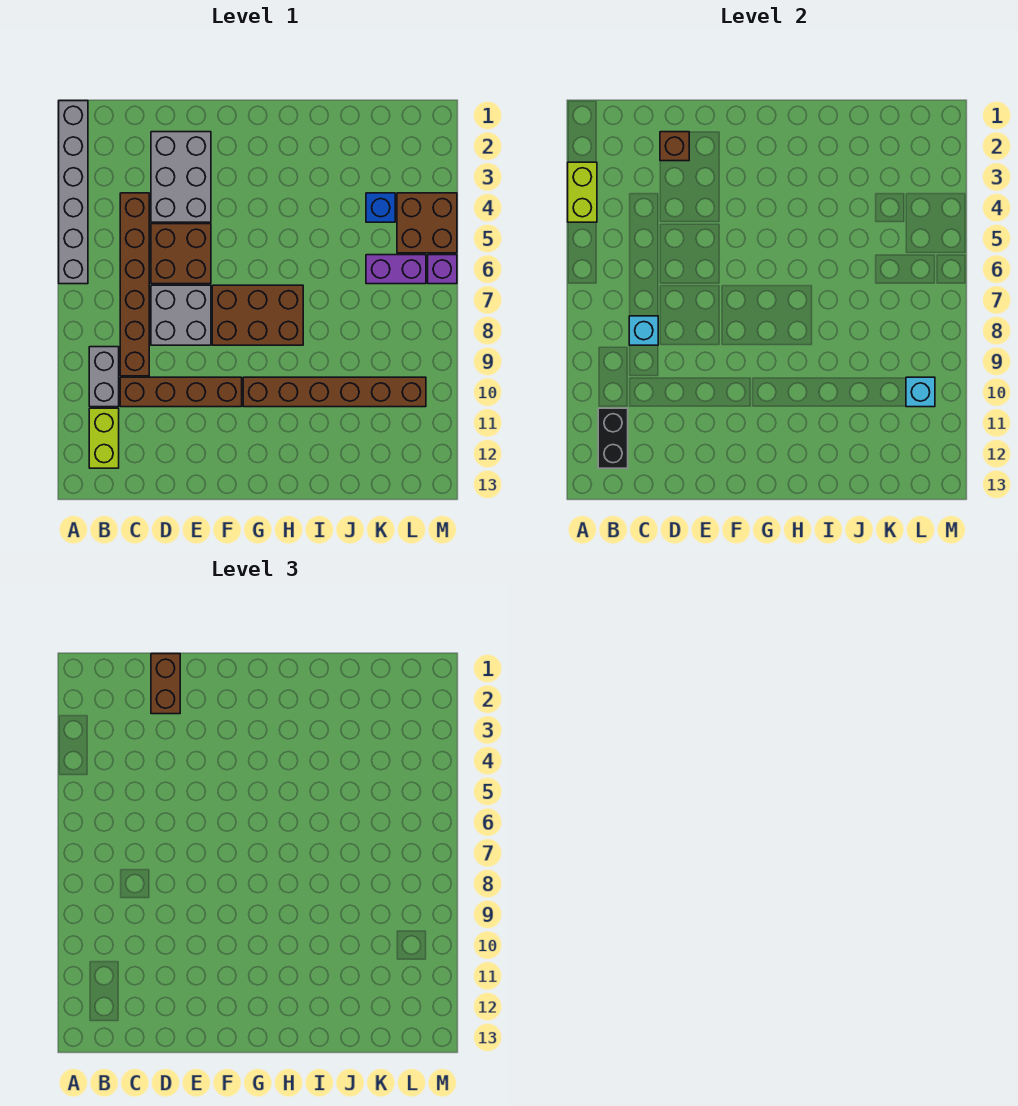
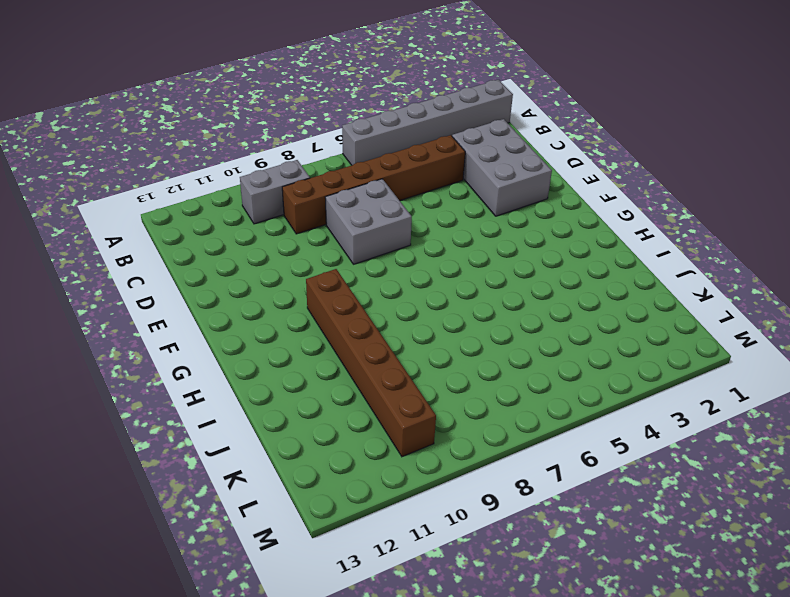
grey brick C2:E3 level 1 -> grey brick D2:E4 level 1
none -> lime brick B11:B12 level 1
none -> brown brick C10:F10 level 1
none -> brown brick D5:E6 level 1

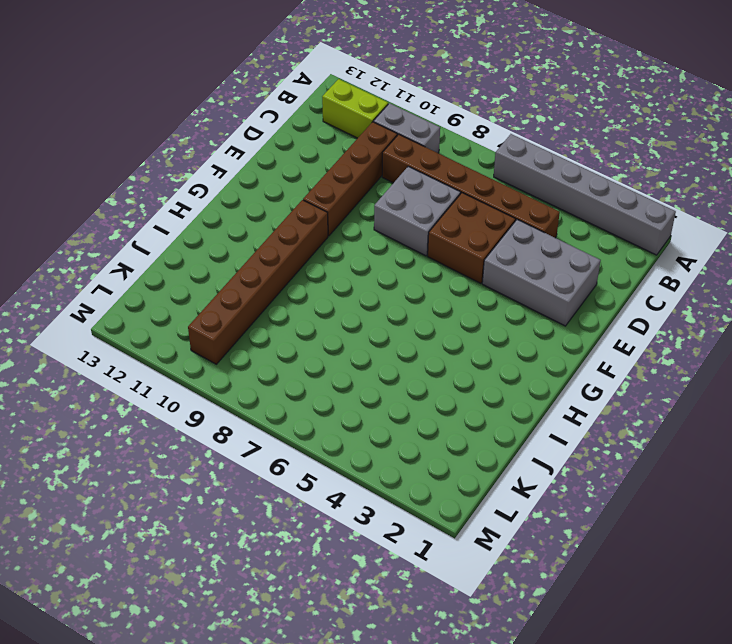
none -> brown brick F7:H8 level 1
none -> blue brick K4 level 1
none -> purple brick K6:L6 level 1

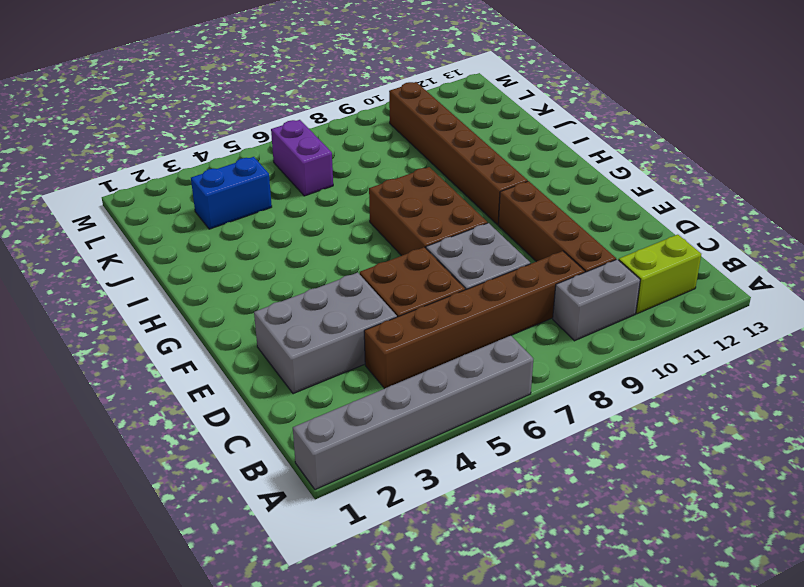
blue brick K3:K4 level 1 -> blue brick K4 level 1
none -> brown brick L4:M5 level 1
none -> purple brick M6 level 1
none -> lime brick A3:A4 level 2

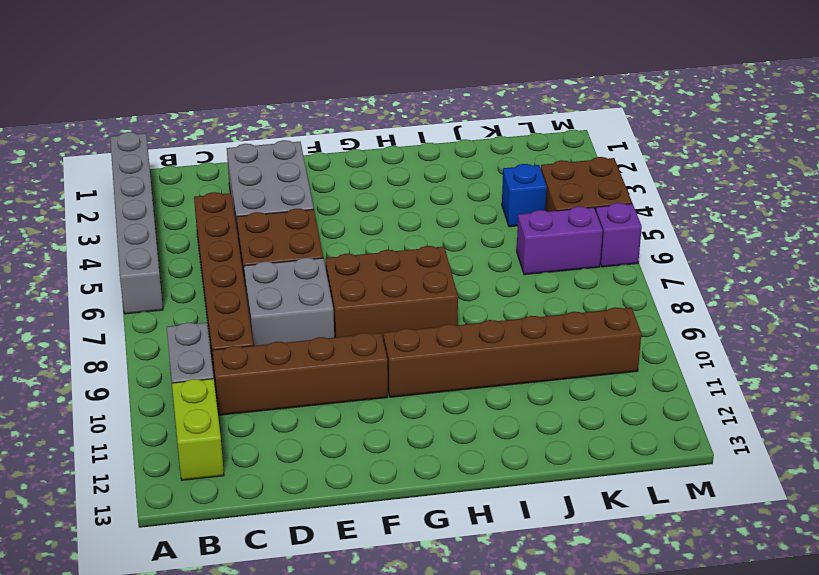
none -> lime brick A3:A4 level 2
none -> black brick B11:B12 level 2
none -> cyan brick C8 level 2

